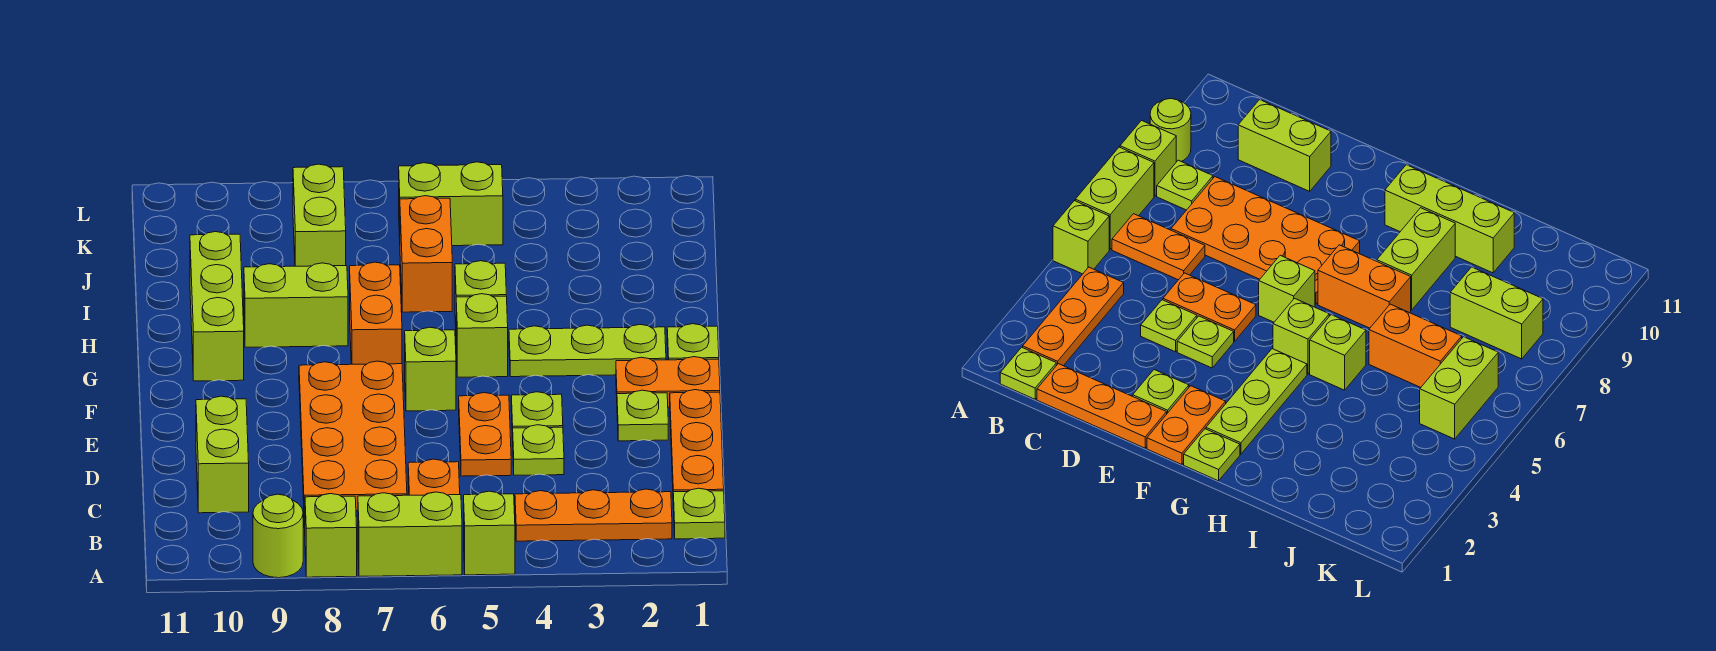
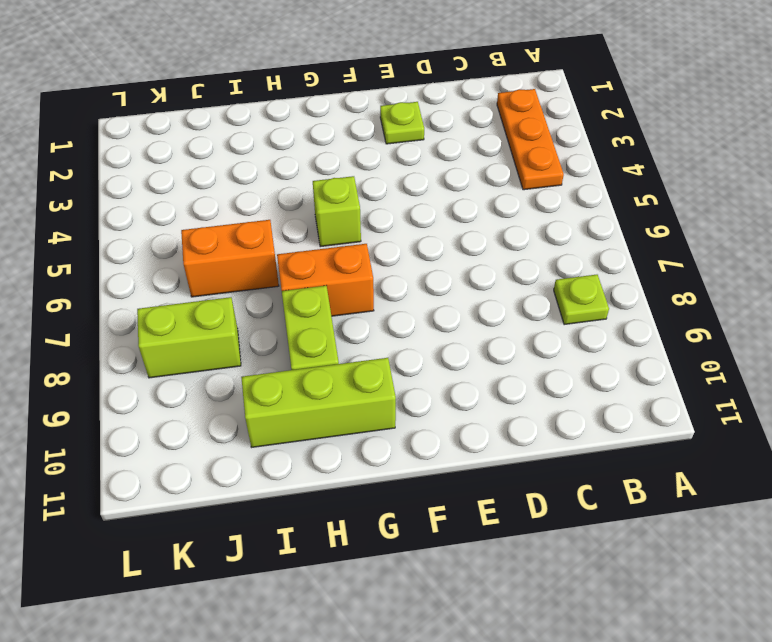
none -> lime brick A5 level 1
none -> lime brick A6:A7 level 1
none -> lime brick A8 level 1

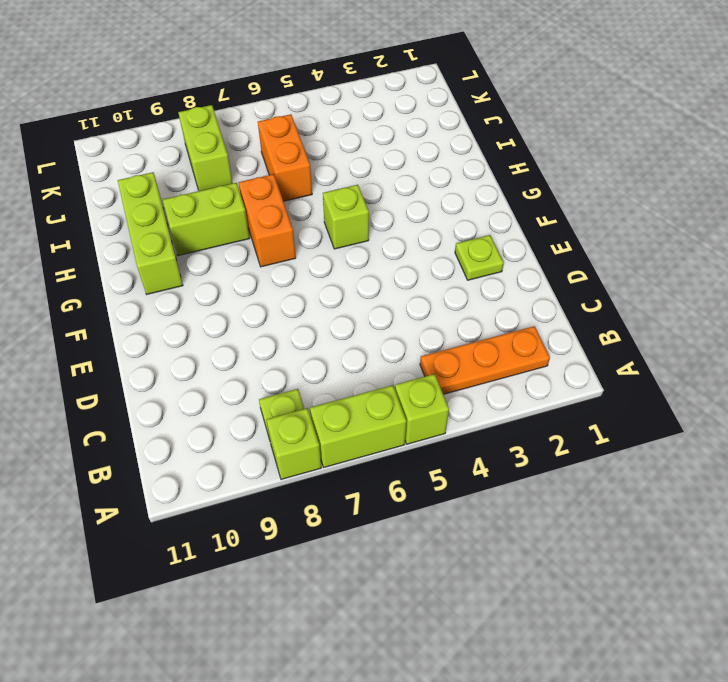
none -> lime round brick A9 level 1
none -> lime plate B1 level 1
none -> orange plate B6:C6 level 1

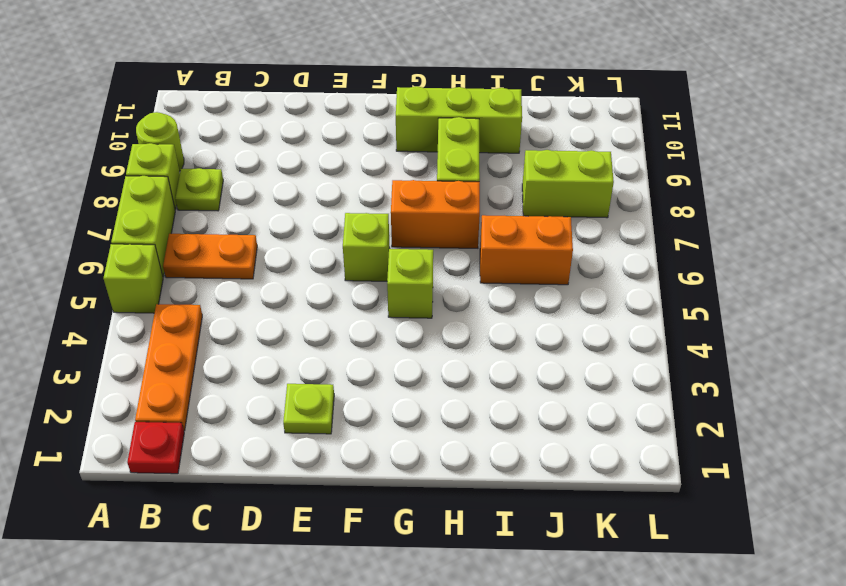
red plate B1 level 1 -> lime plate B1 level 1
none -> orange plate C1:E1 level 1
none -> orange plate C7:F8 level 1
none -> lime brick C10:D10 level 1

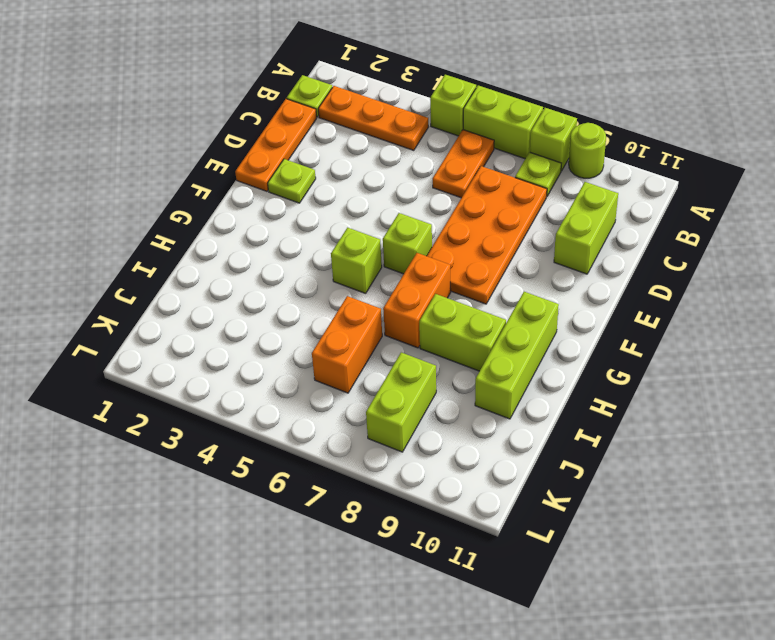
none -> lime plate D4 level 1
none -> orange plate D5:E5 level 1
none -> lime plate E4 level 1

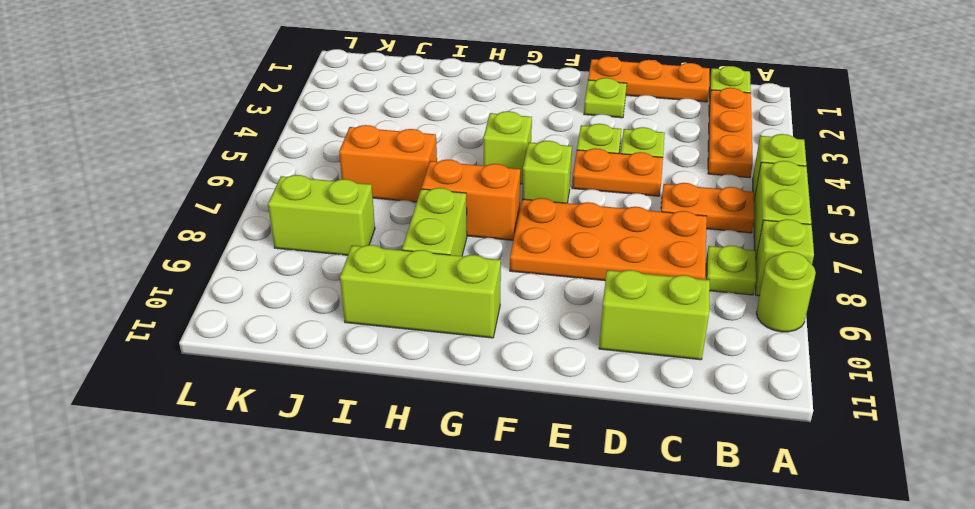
none -> orange plate F1:F2 level 1
none -> lime plate G1 level 1
none -> lime plate G2:G4 level 1

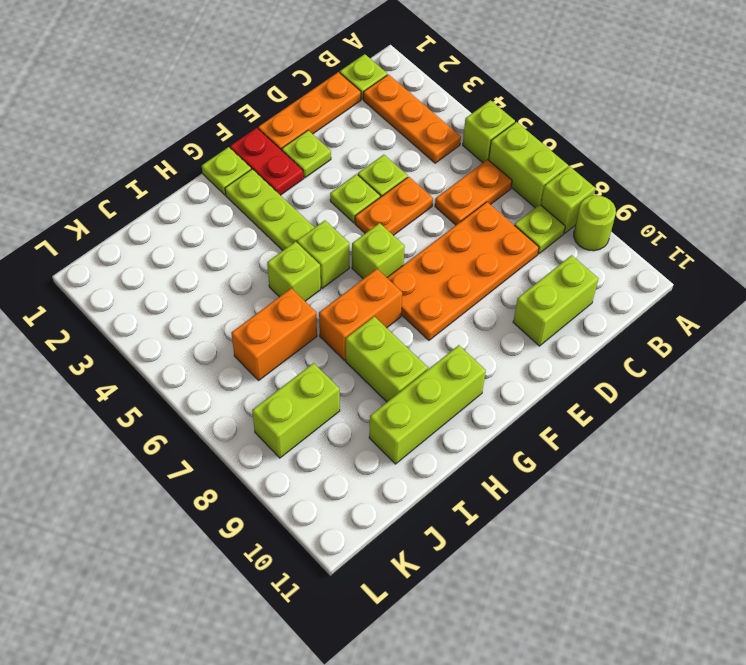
red plate F1:F2 level 1 -> orange plate F1:F2 level 1
none -> lime brick K5:K6 level 1

